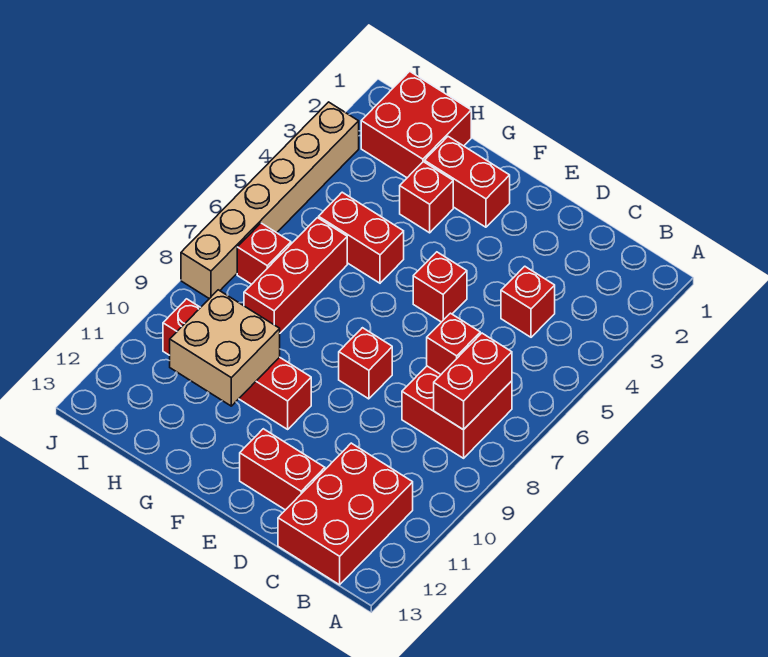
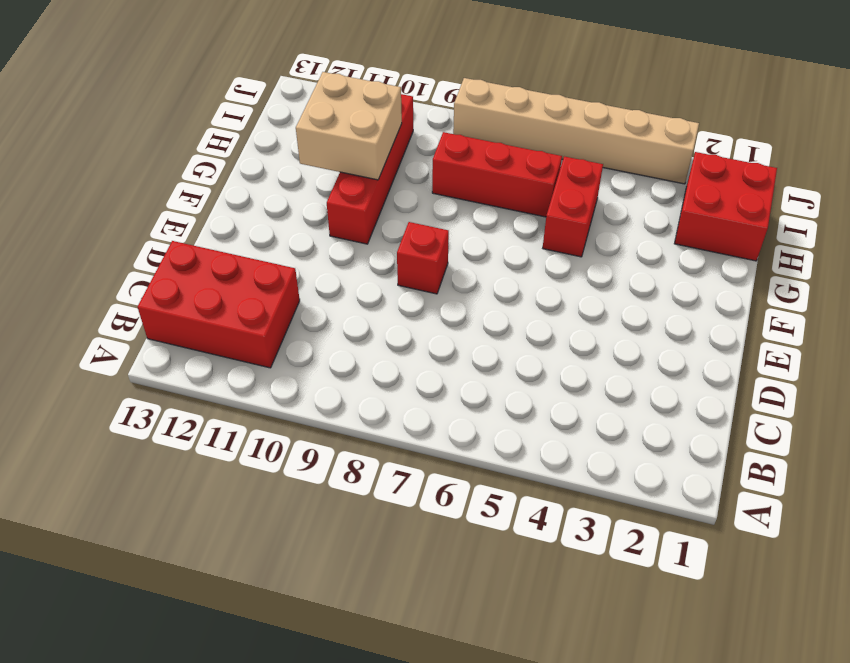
none -> red brick B7:C8 level 1
none -> red brick C4 level 1
none -> red brick D12:E12 level 1

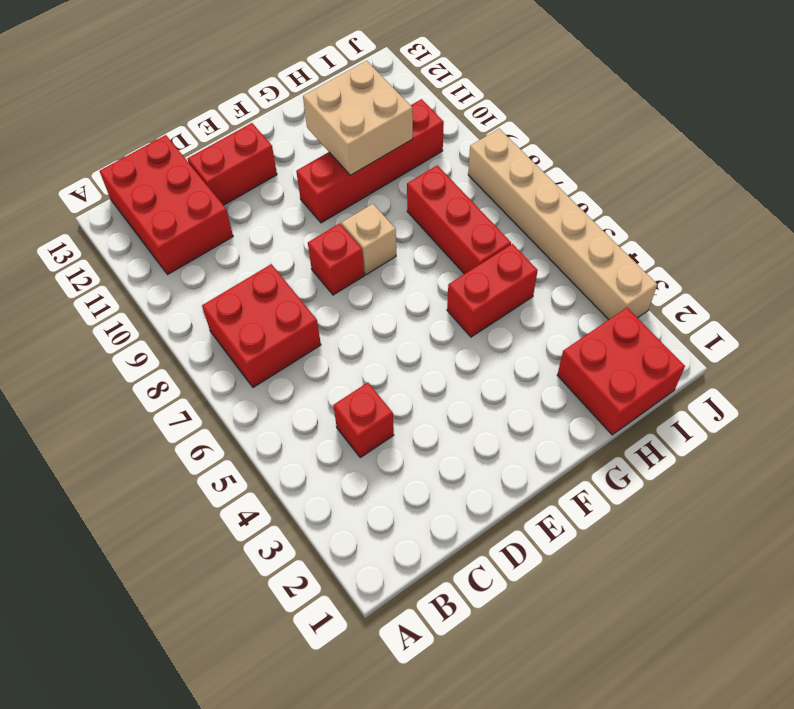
tan brick F8 level 1 -> none
none -> red brick E5 level 1
none -> red brick F2:G2 level 1
none -> red brick G3 level 1

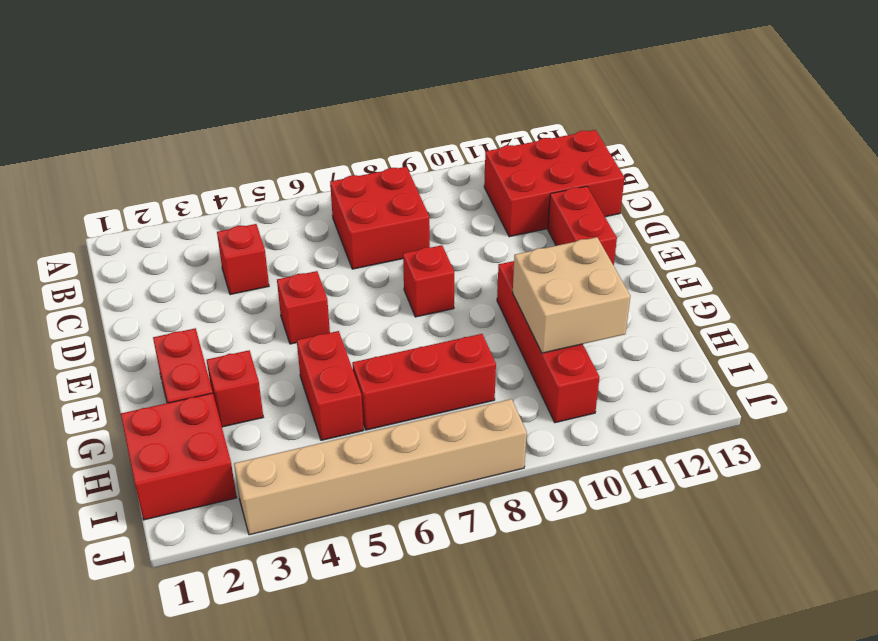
none -> red brick I7 level 1
none -> red brick B7:B8 level 2
none -> red brick C7 level 2

